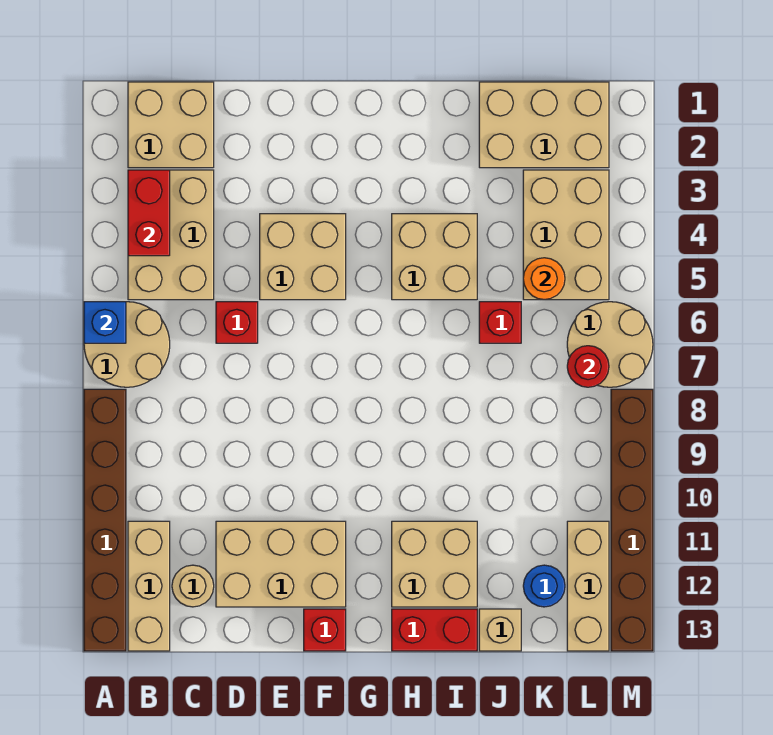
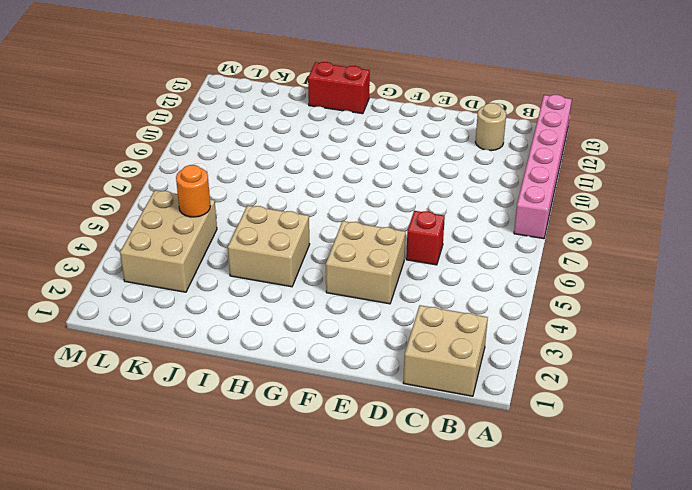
pink brick A8:A13 level 1 -> brown brick A8:A13 level 1
none -> tan round brick A6:B7 level 1
none -> tan brick B3:C5 level 1
none -> tan brick B11:B13 level 1

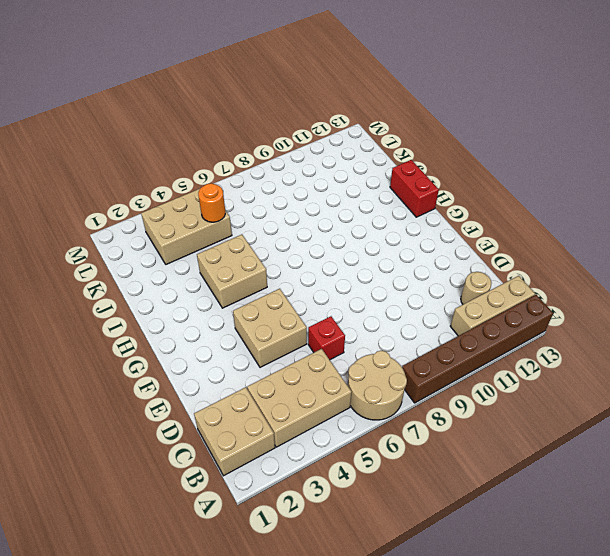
none -> tan brick D11:F12 level 1
none -> red brick F13 level 1
none -> tan brick H11:I12 level 1

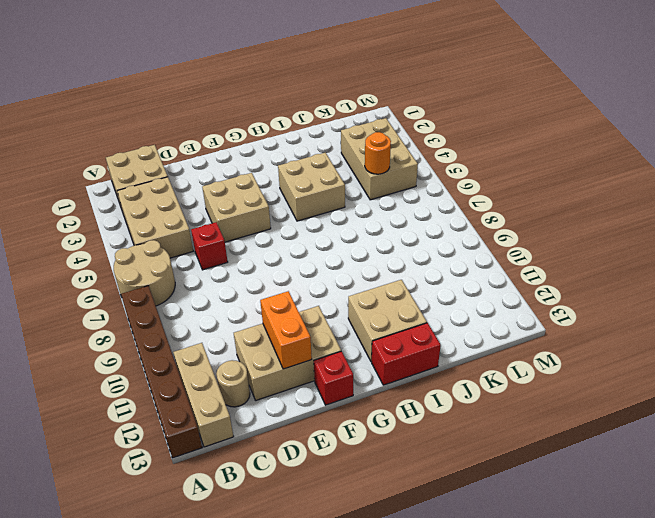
orange brick E11:E12 level 2 -> none
none -> tan brick J1:L2 level 1
none -> red brick J6 level 1
none -> tan brick J13 level 1

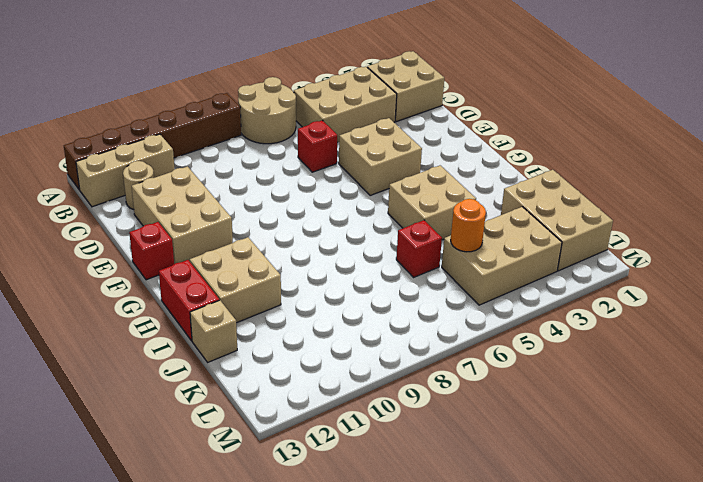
none -> blue round brick K12 level 1
none -> tan round brick L6:M7 level 1
none -> tan brick L11:L13 level 1

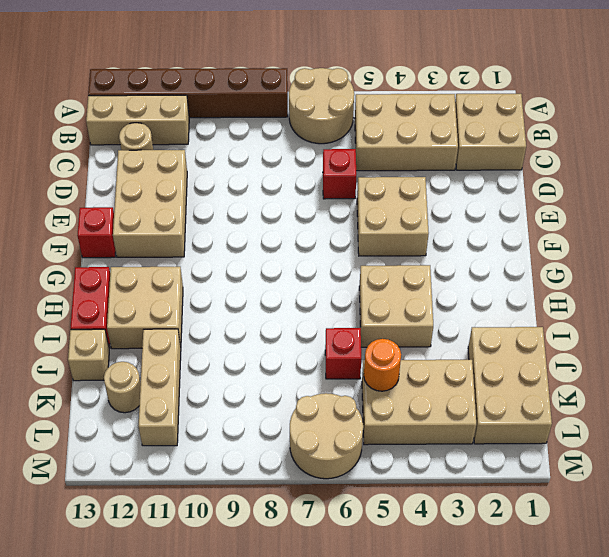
tan brick J11:L11 level 1 -> tan brick L11:L13 level 1
tan round brick K12 level 1 -> blue round brick K12 level 1
none -> brown brick M8:M13 level 1
none -> blue brick A6 level 2
none -> red brick B3:B4 level 2

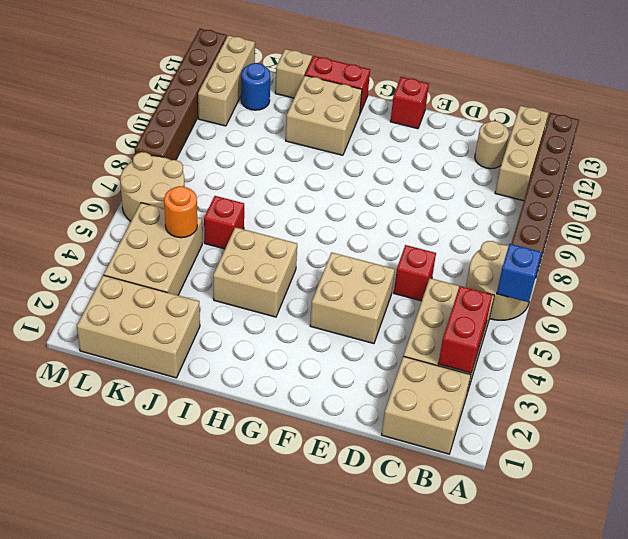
none -> tan brick D11:F12 level 1
none -> red round brick L7 level 2

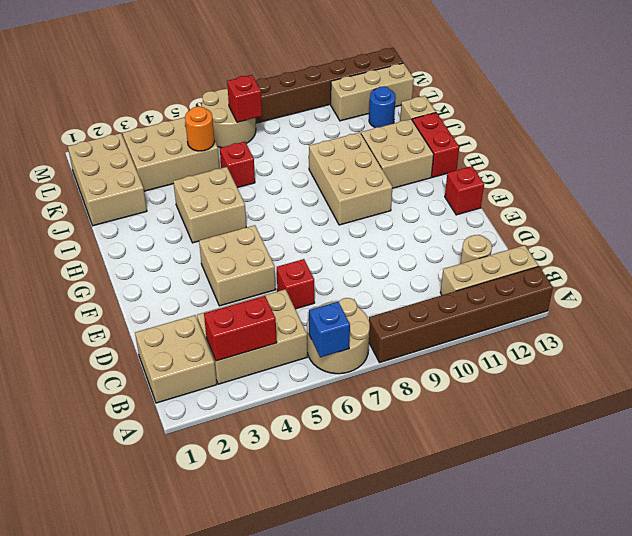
tan brick G9:I10 level 1 -> tan brick D11:F12 level 1
red brick L7 level 2 -> red round brick L7 level 2

